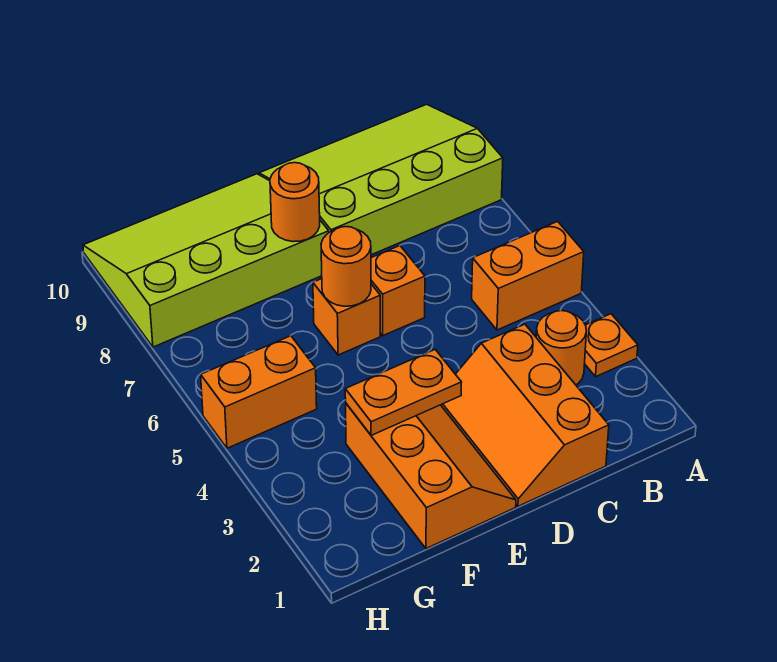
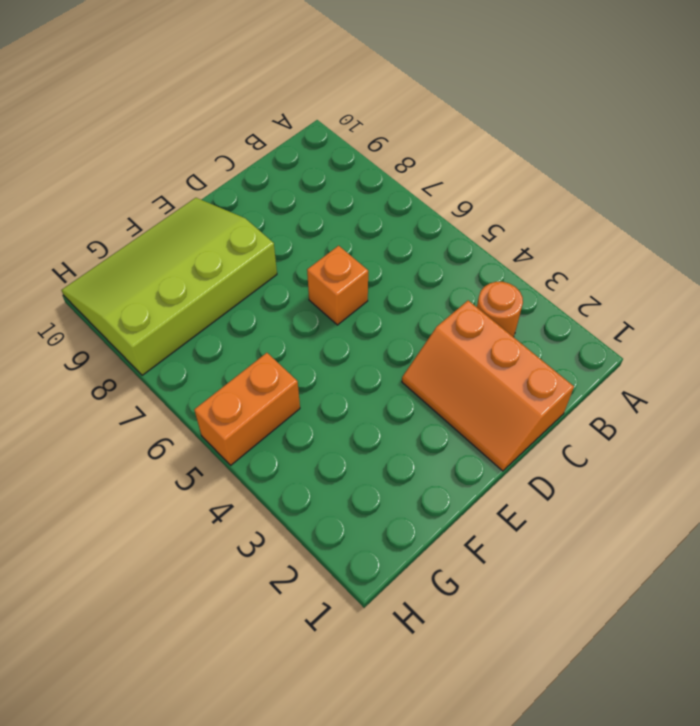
none -> orange plate A3 level 1
none -> orange brick A5:B5 level 1
none -> lime slope A8:D10 level 1 top 8

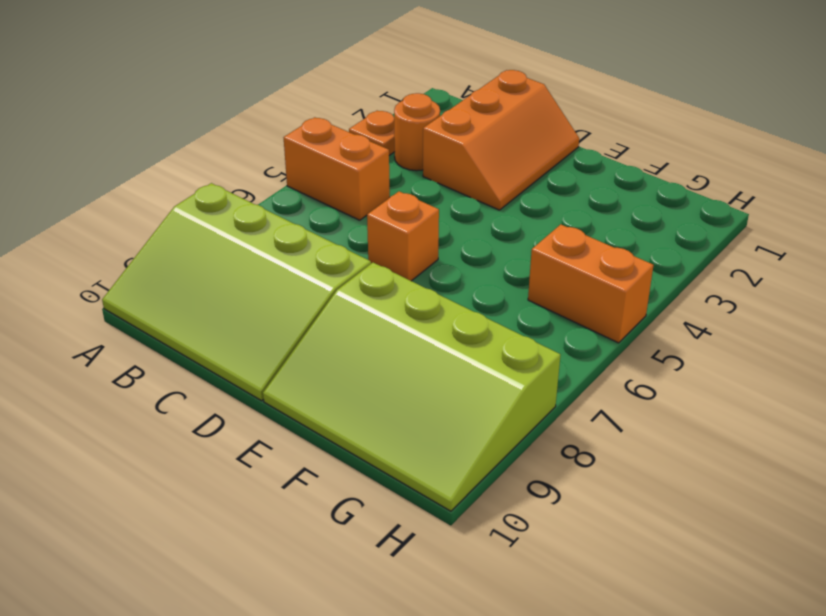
none -> orange slope E1:F3 level 1 top F
none -> orange brick E6 level 1
none -> orange plate E3:F3 level 2

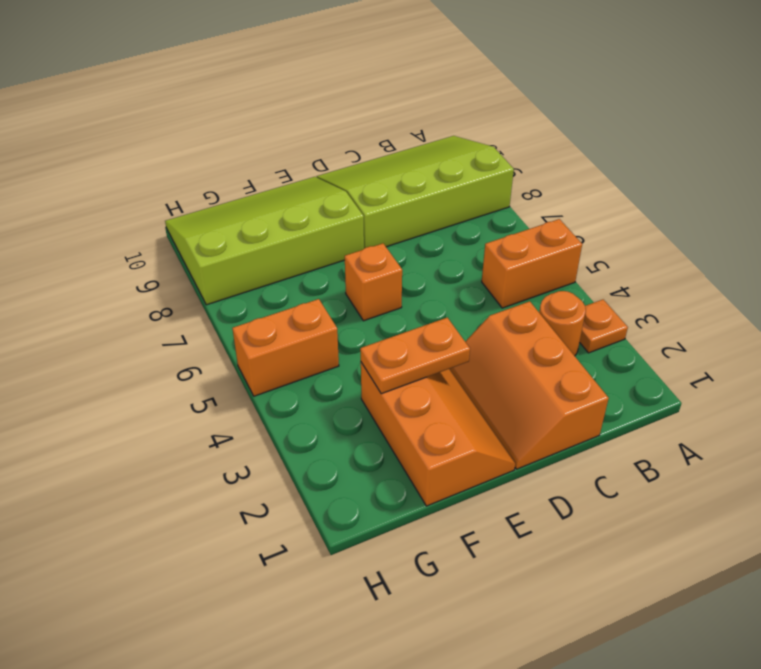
none -> orange brick D6 level 1
none -> orange round brick E6 level 2
none -> orange round brick E8 level 2

